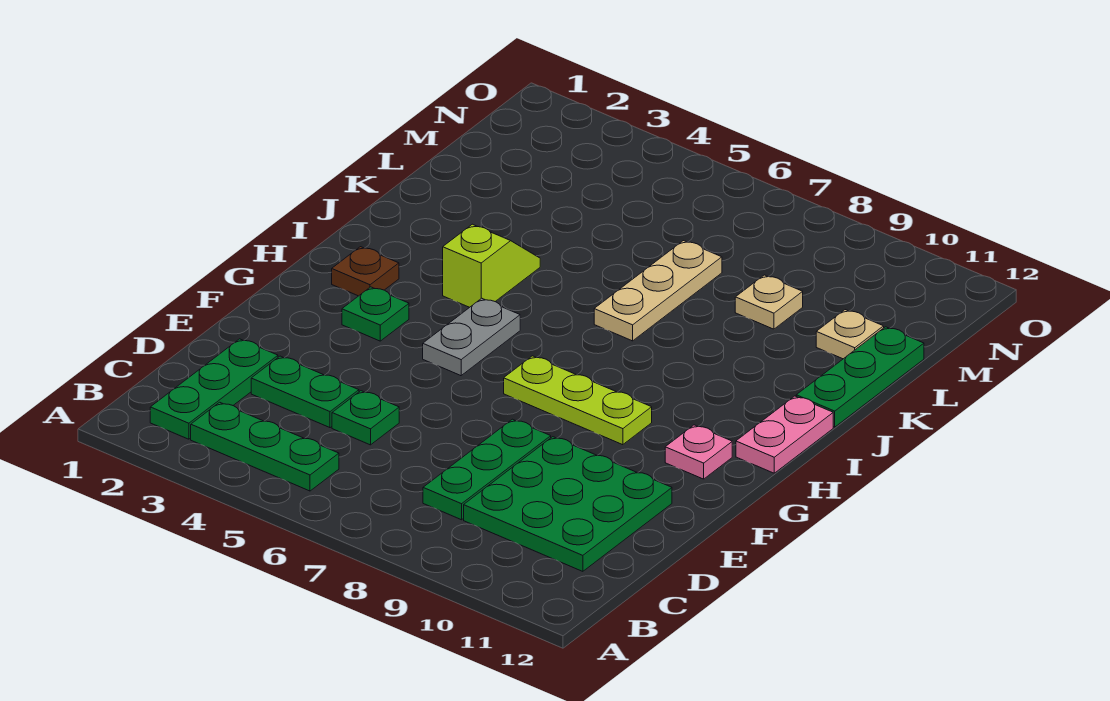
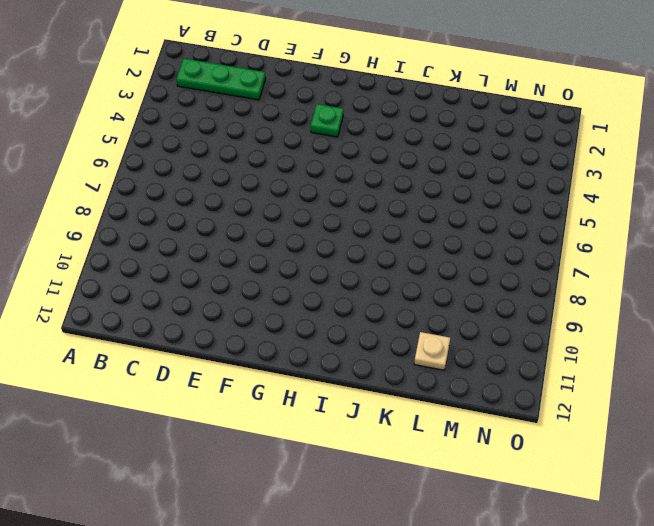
none -> green plate B3:B5 level 1
none -> green plate C8:E8 level 1
none -> green plate C9:E11 level 1

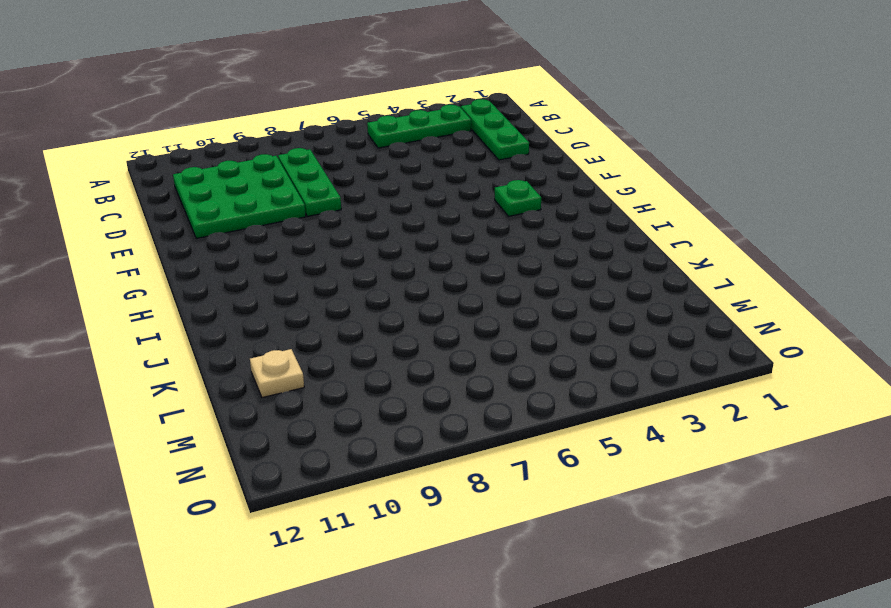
none -> green plate D3:D4 level 1
none -> green plate D5 level 1
none -> grey plate G5:H5 level 1

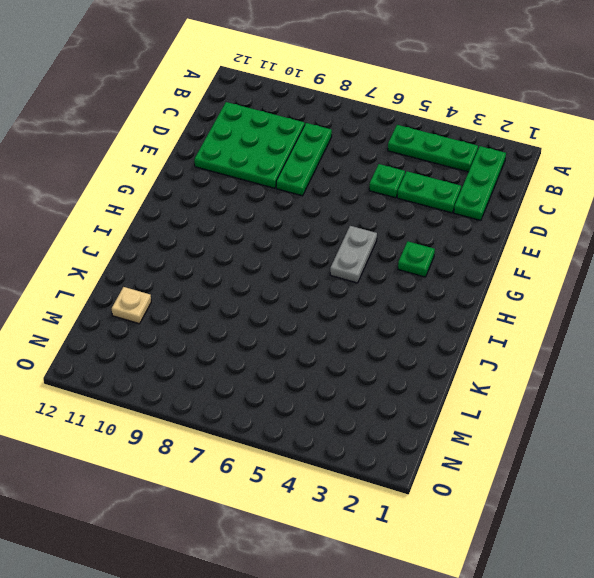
none -> lime plate G7:G9 level 1
none -> pink plate G11 level 1
none -> brown plate H2 level 1

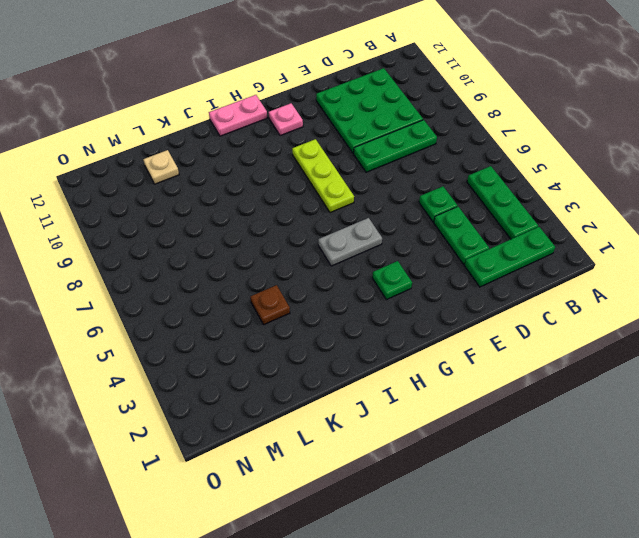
brown plate K4 level 1 -> brown plate H2 level 1
none -> lime slope I4:J4 level 1 top I
none -> tan plate J7:L7 level 1
none -> green plate J12:L12 level 1

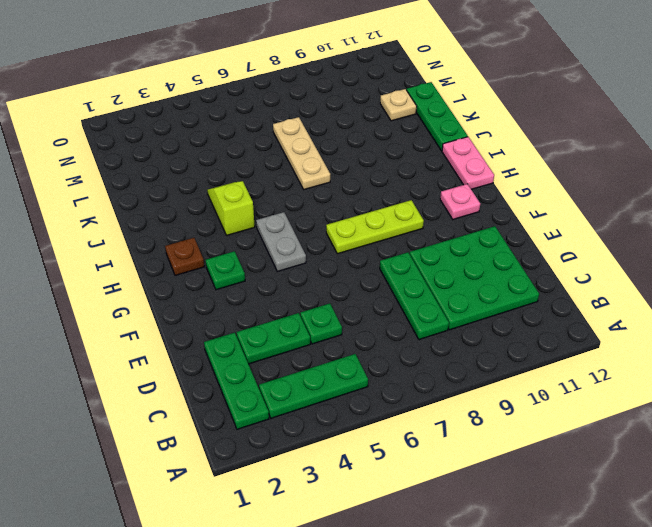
none -> tan plate L9 level 1

